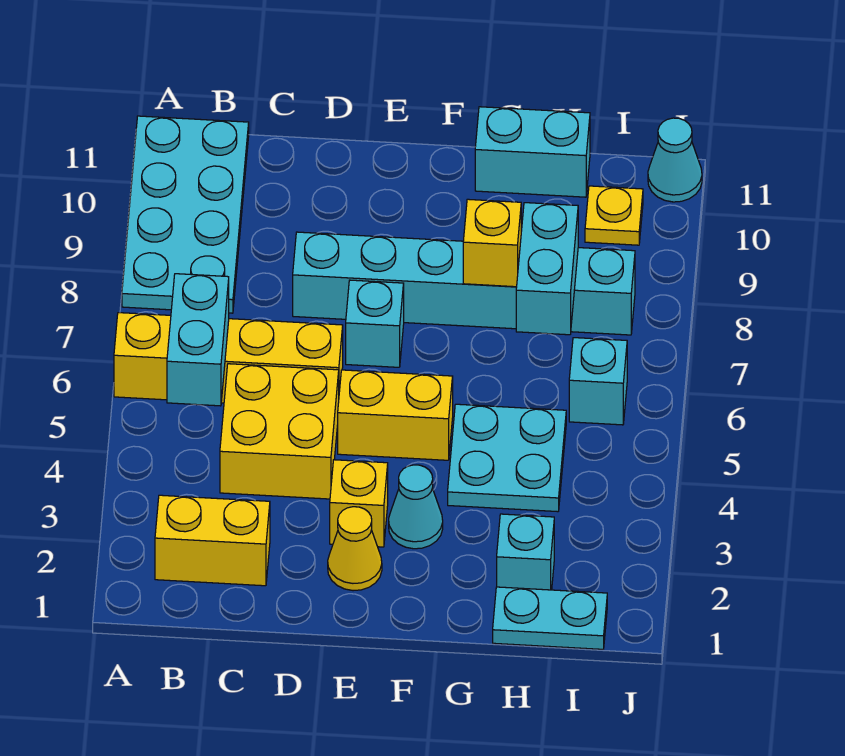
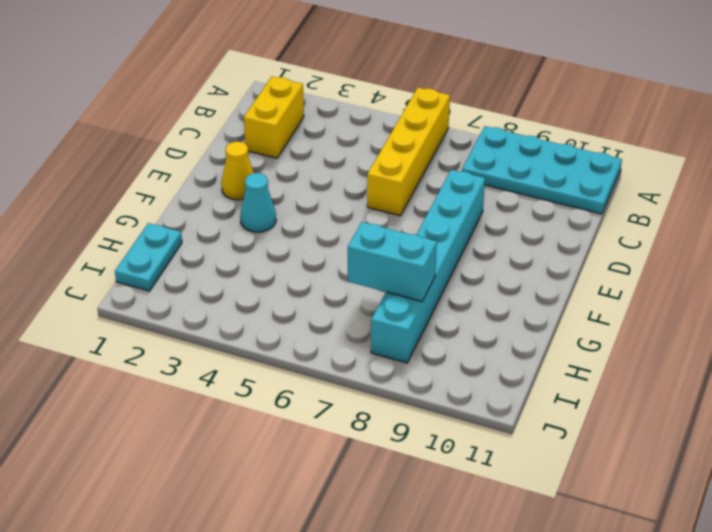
none -> yellow brick C4:D5 level 1
none -> yellow brick E3 level 1
none -> yellow brick E5:F5 level 1

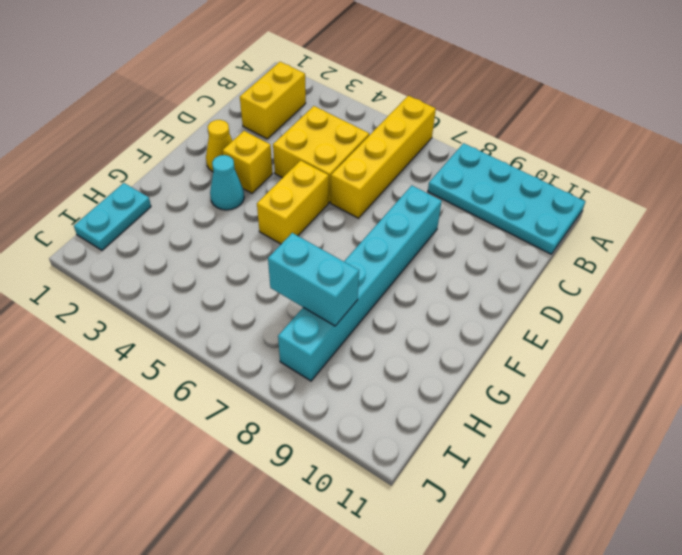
none -> cyan brick E7 level 1
none -> cyan plate G4:H5 level 1
none -> cyan brick G11:H11 level 1

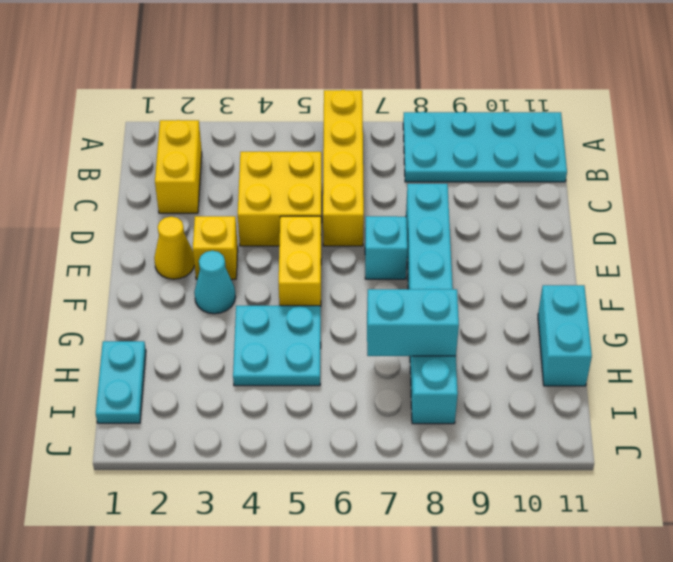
none -> cyan brick H2 level 1
none -> cyan brick I6 level 1
none -> yellow plate I10 level 1

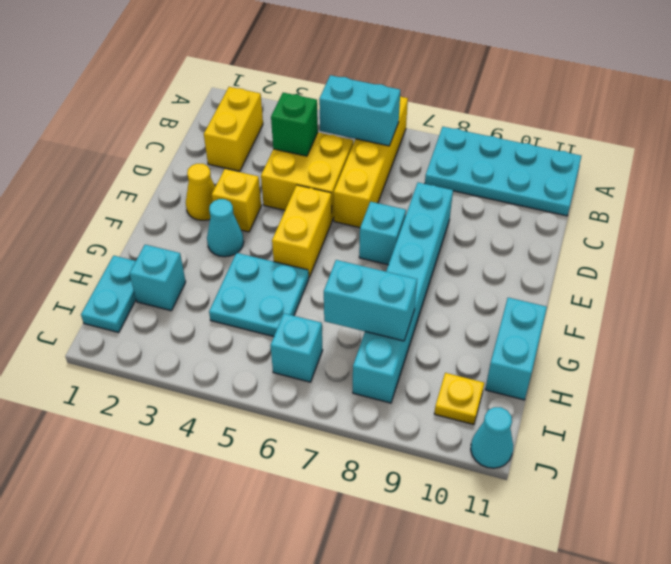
green brick C4 level 2 -> none
none -> yellow brick G8 level 2

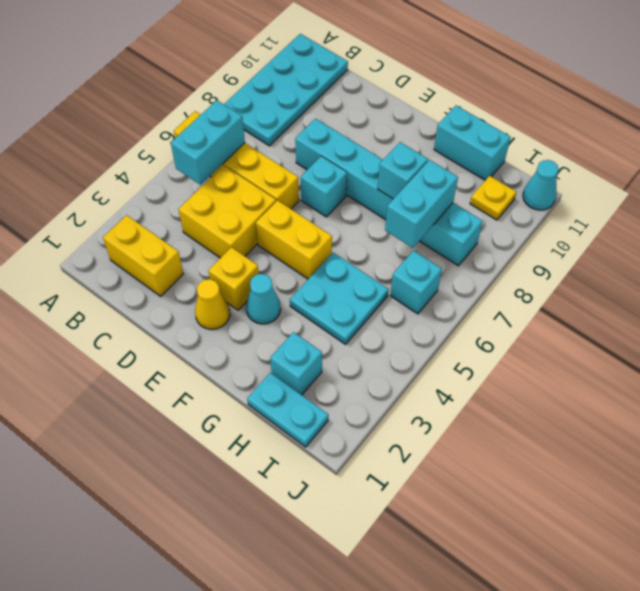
cyan brick G8 level 2 -> yellow brick G8 level 2

